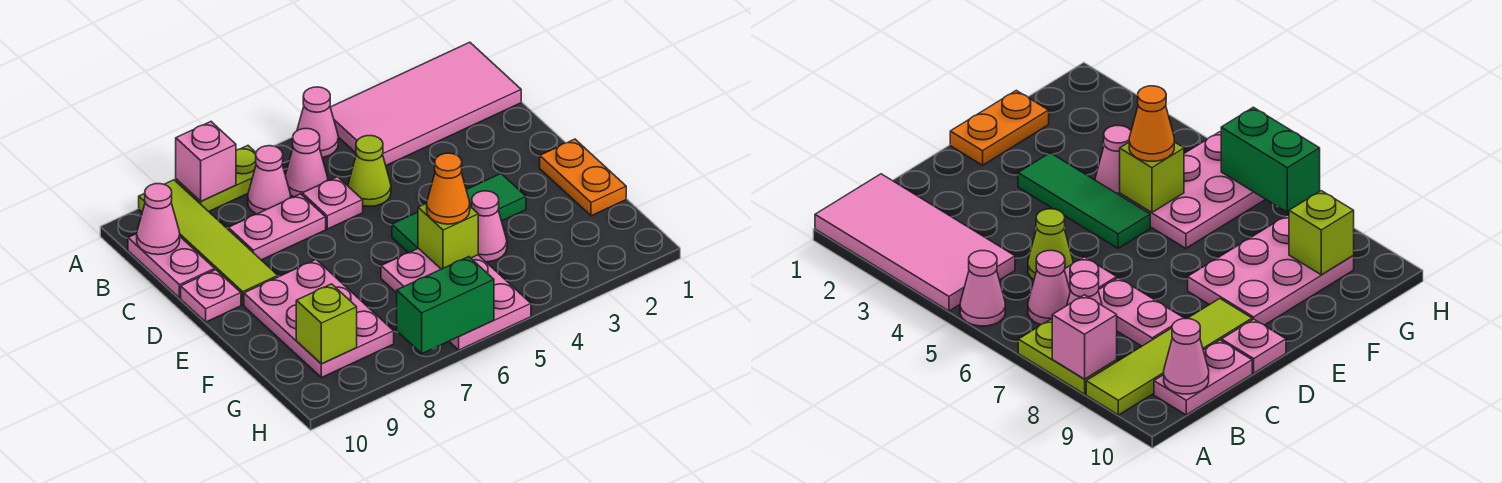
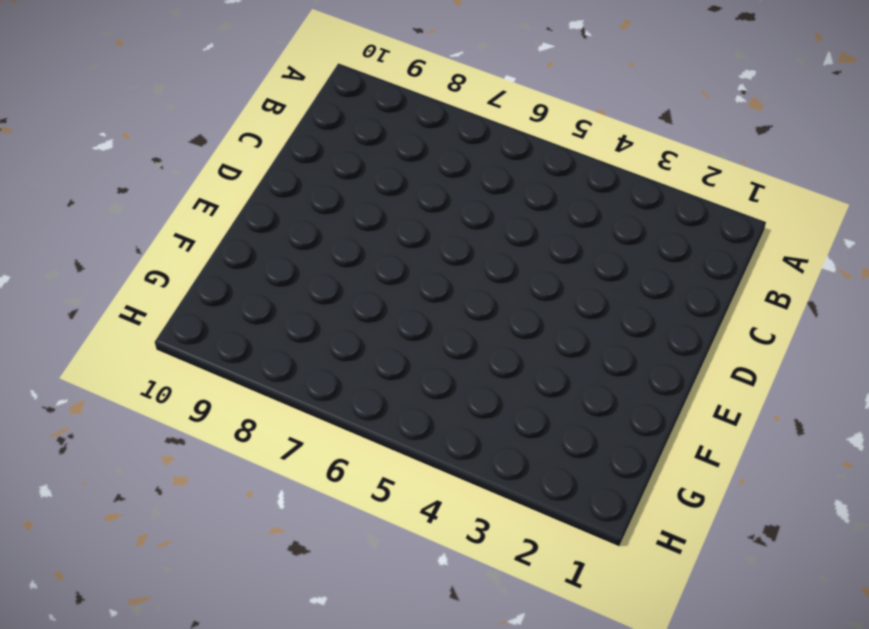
none -> pink tile A1:B4 level 1
none -> pink cone A5 level 1
none -> lime plate A7:A8 level 1

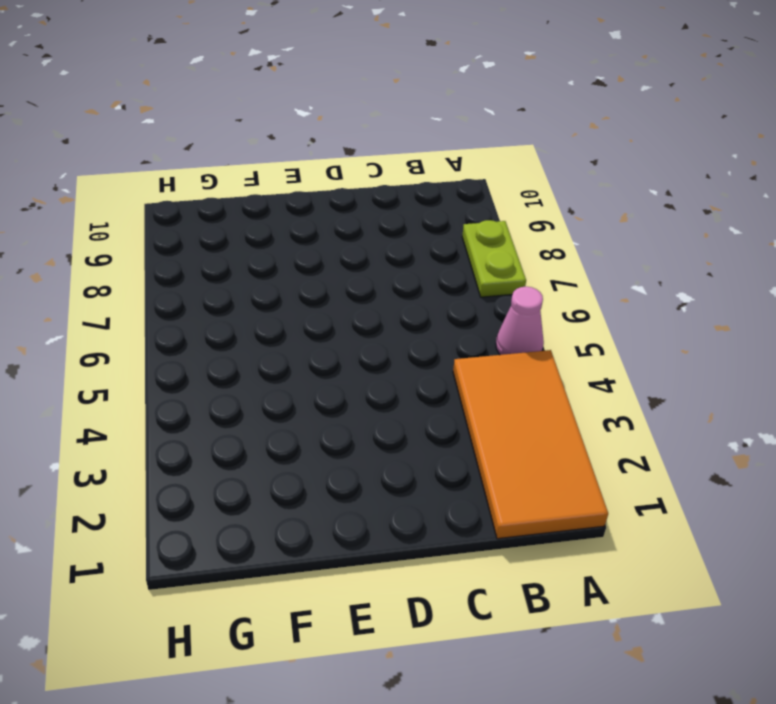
orange tile A1:B4 level 1 -> pink tile A1:B4 level 1
none -> lime tile A9:D9 level 1
none -> pink cone B6 level 1
none -> pink cone B7 level 1

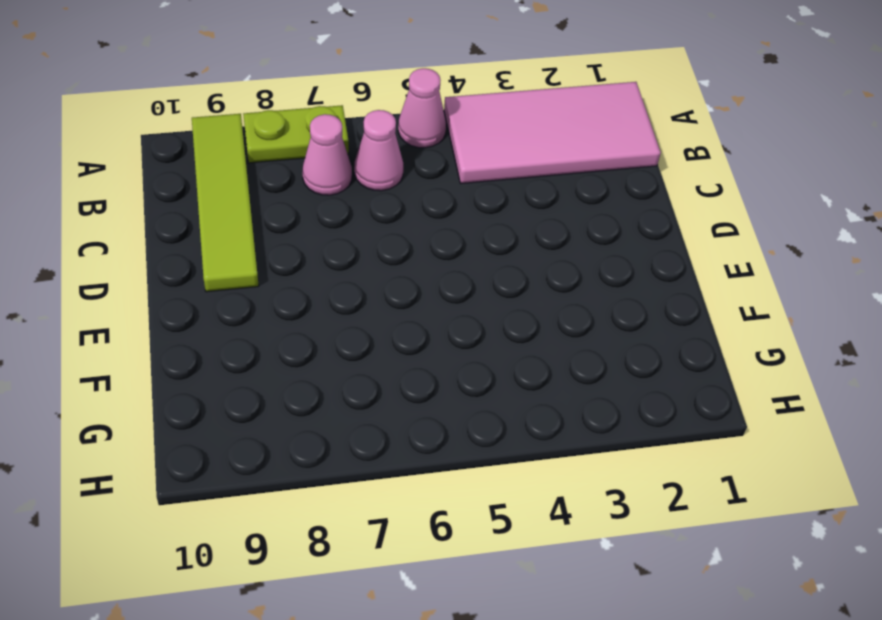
none -> pink plate B10:C10 level 1
none -> lime cone C5 level 1
none -> pink plate C6 level 1

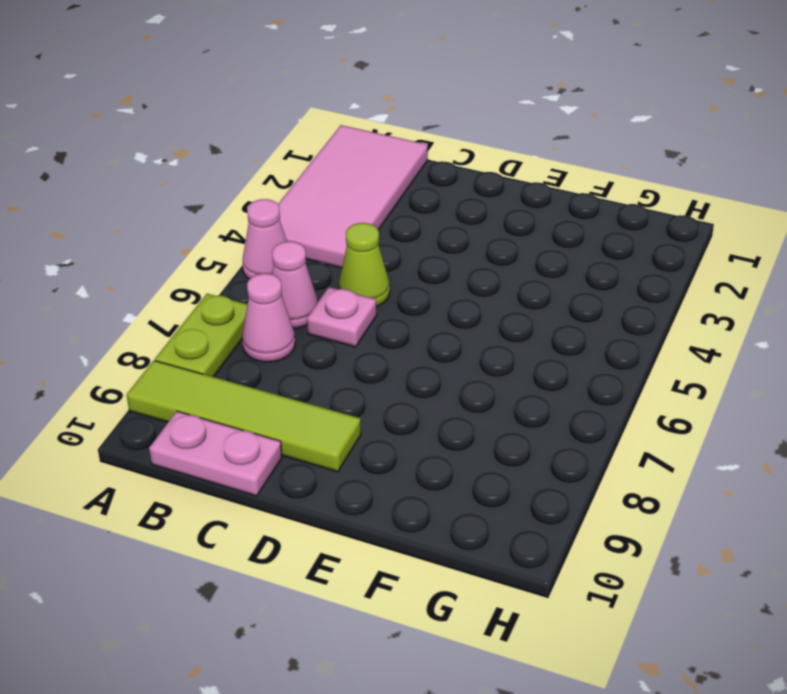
none -> pink plate C7:C8 level 1
none -> pink plate D10 level 1
none -> orange plate E1:F1 level 1

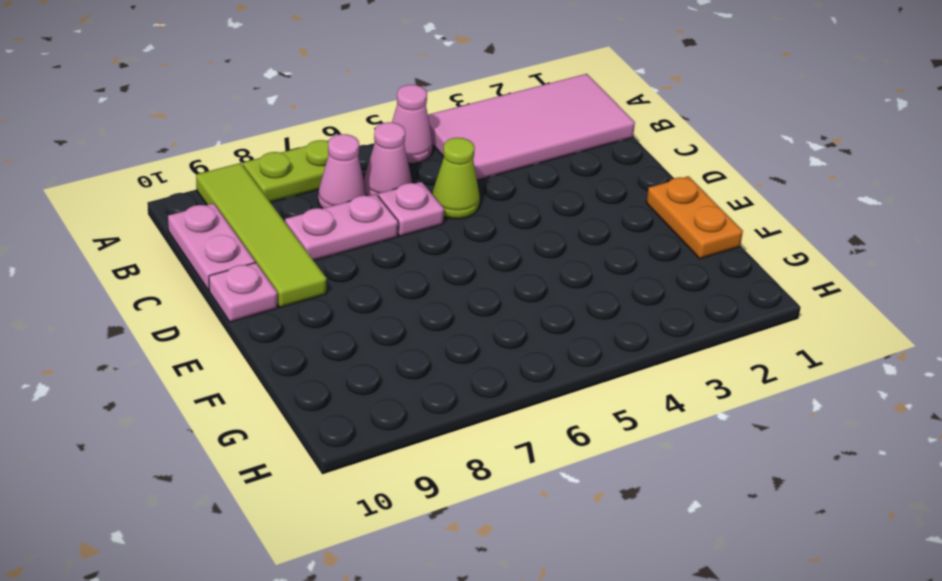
none -> green tile E3:E5 level 1
none -> pink plate E8:G9 level 1
none -> pink cone F4 level 1

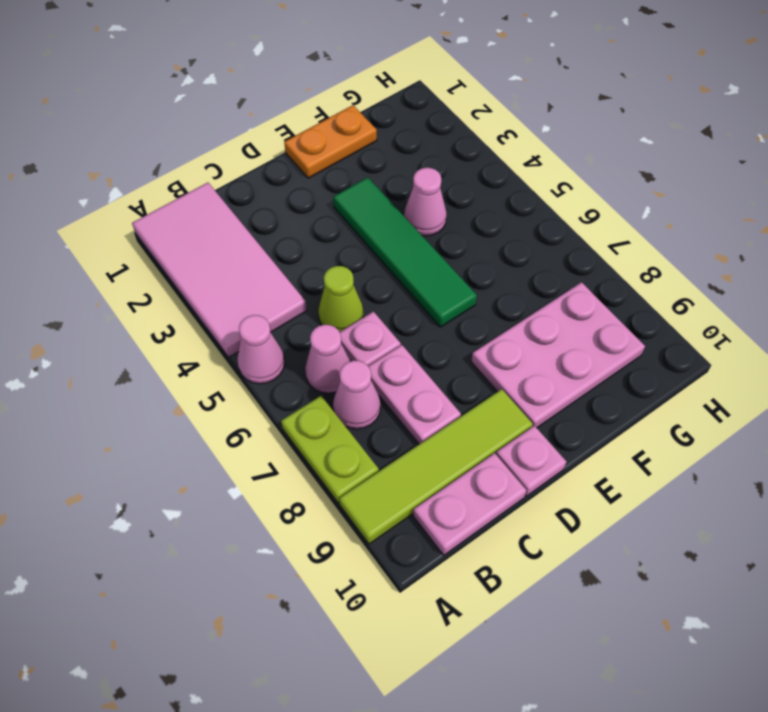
green tile E3:E6 level 1 -> green tile E3:E5 level 1
none -> pink plate F5:H6 level 1
none -> pink brick A8 level 2
none -> pink cone B10 level 2

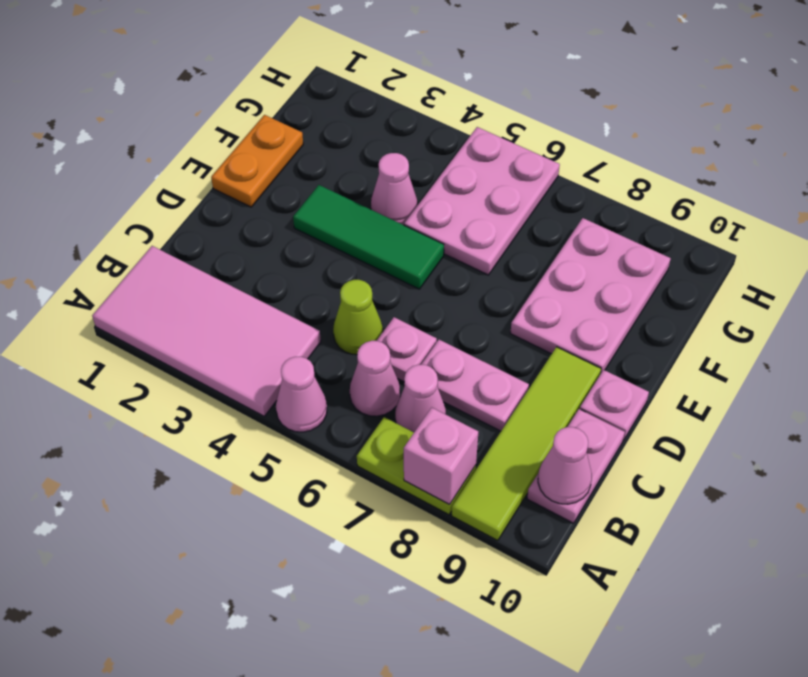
none -> lime brick F5 level 2
none -> lime brick G9 level 2
none -> green brick H6:H7 level 2

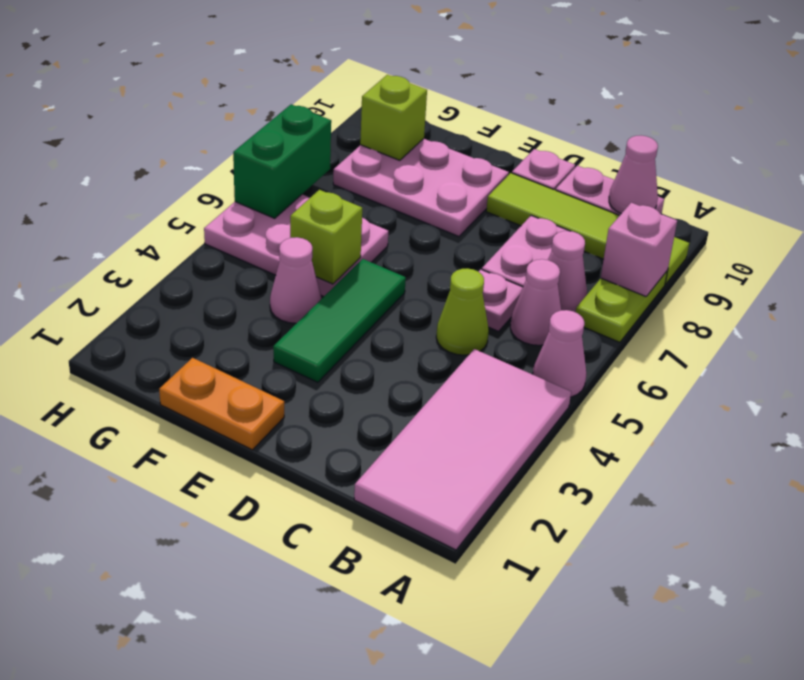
none -> orange cone F5 level 3

